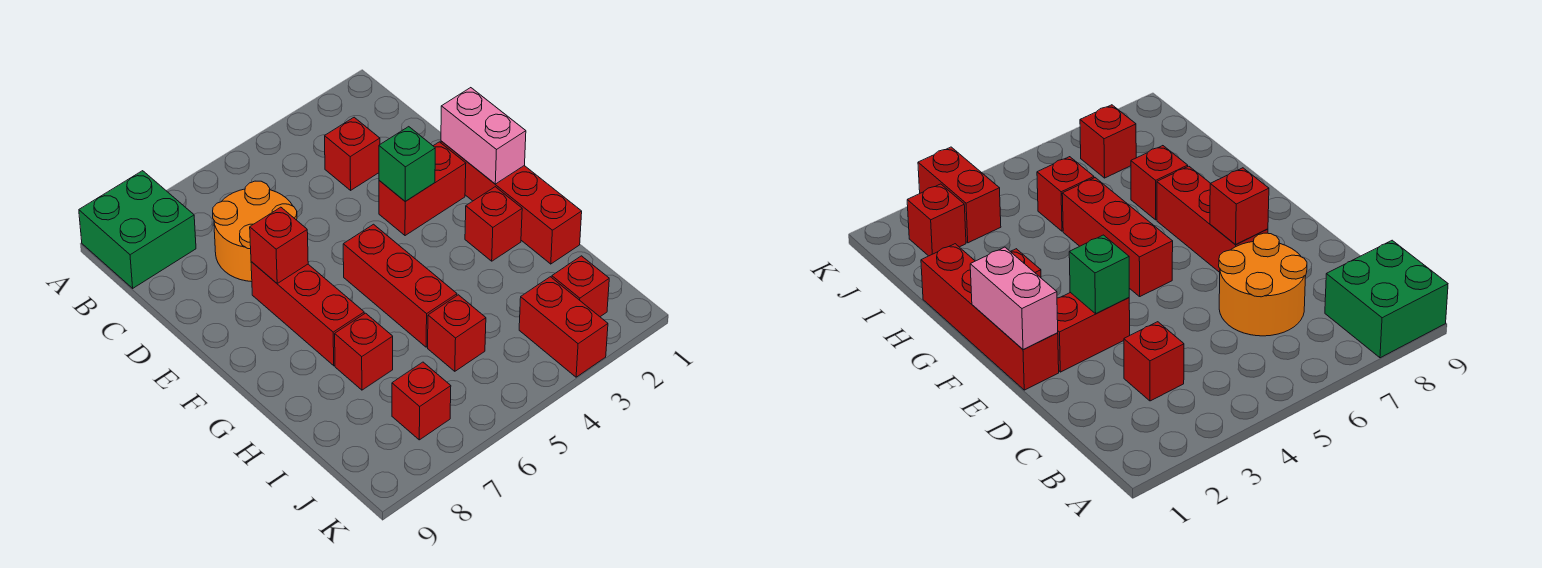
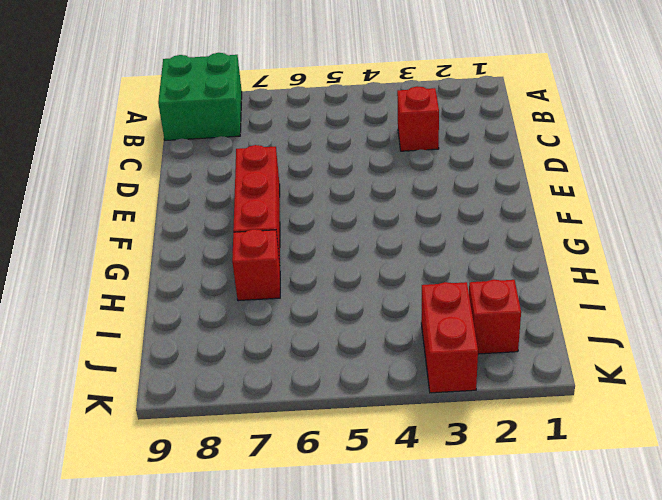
none -> orange round brick C6:D7 level 1
none -> red brick E1:H1 level 1
none -> red brick E2:E3 level 1

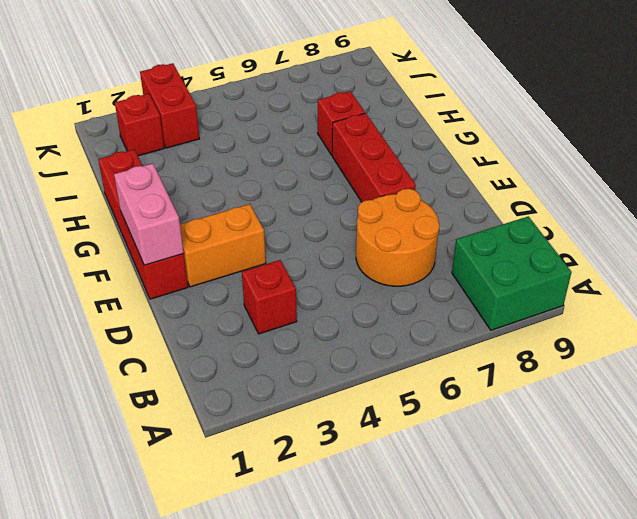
orange brick E2:E3 level 1 -> red brick E2:E3 level 1
none -> red brick F5:H5 level 1
none -> red brick G2 level 1
none -> red brick I5 level 1

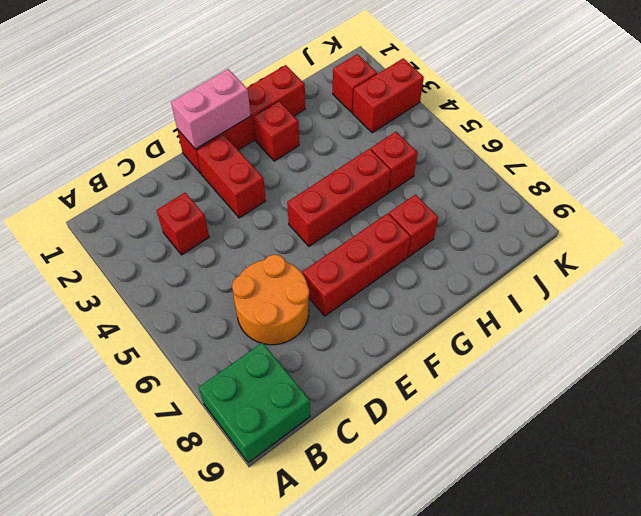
none -> red brick J7 level 1
none -> green brick E3 level 2
none -> red brick E7 level 2

